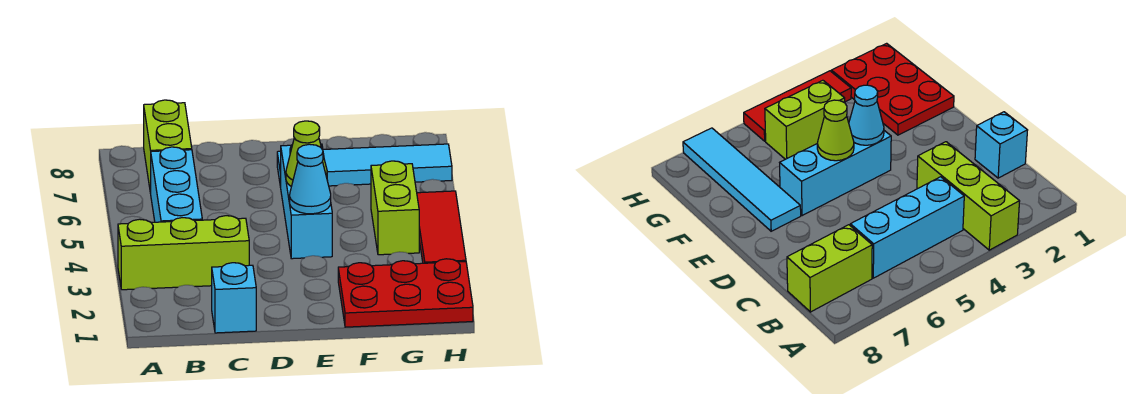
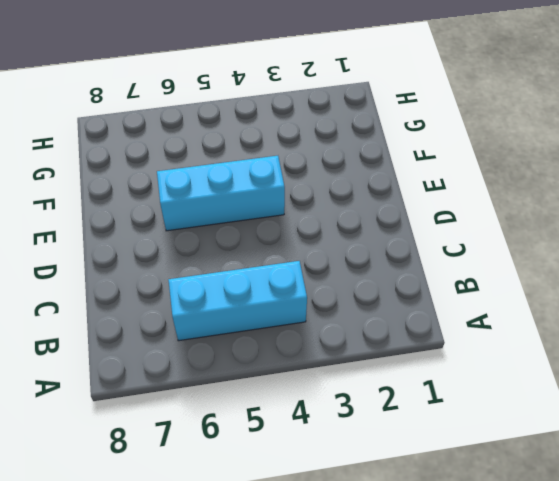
none -> lime brick A3:C3 level 1
none -> lime brick B7:B8 level 1

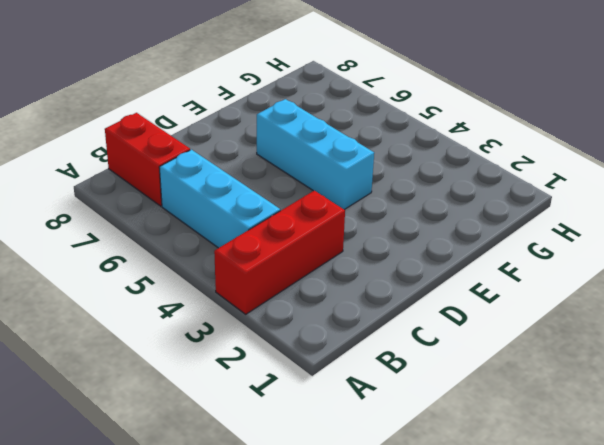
red brick A3:C3 level 1 -> lime brick A3:C3 level 1
red brick B7:B8 level 1 -> lime brick B7:B8 level 1
none -> cyan brick C1 level 1
none -> cyan tile E7:H7 level 1

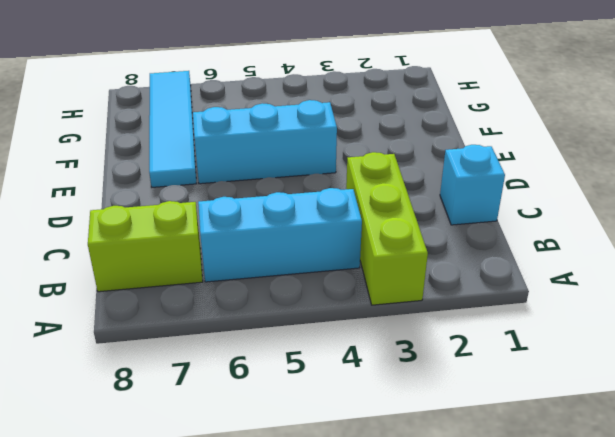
none -> red plate F1:H2 level 1
none -> lime brick G4:G5 level 1

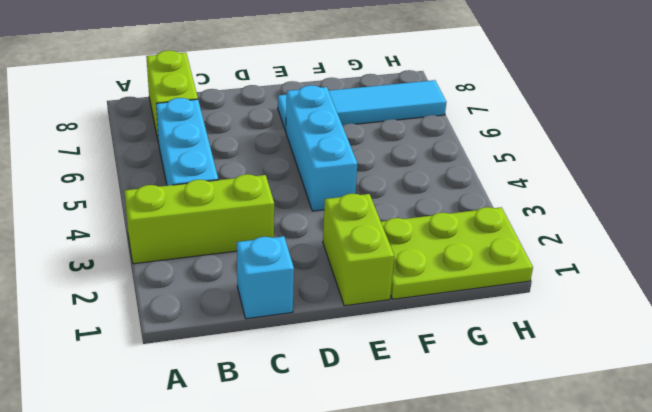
lime brick E1:E2 level 1 -> lime brick G4:G5 level 1
lime plate F1:H2 level 1 -> red plate F1:H2 level 1
none -> red tile H3:H5 level 1
none -> cyan cone E4 level 2

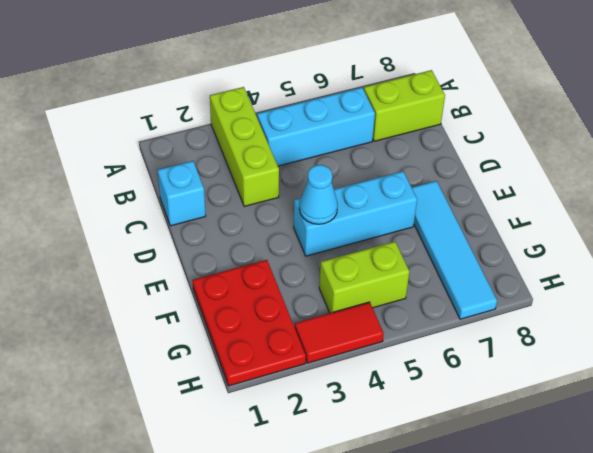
red tile H3:H4 level 1 -> red tile H3:H5 level 1
none -> lime cone E5 level 2

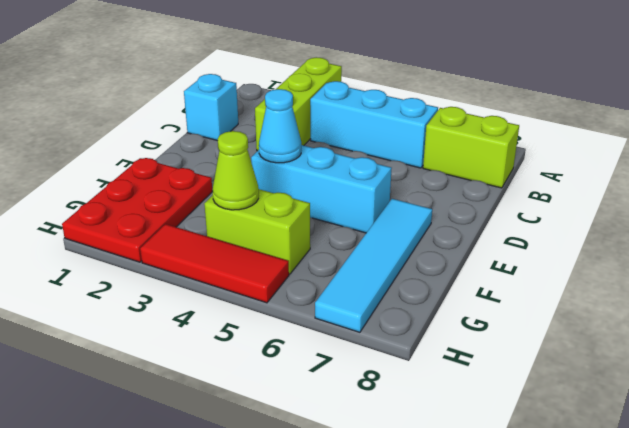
lime cone G4 level 2 -> lime cone E5 level 2

